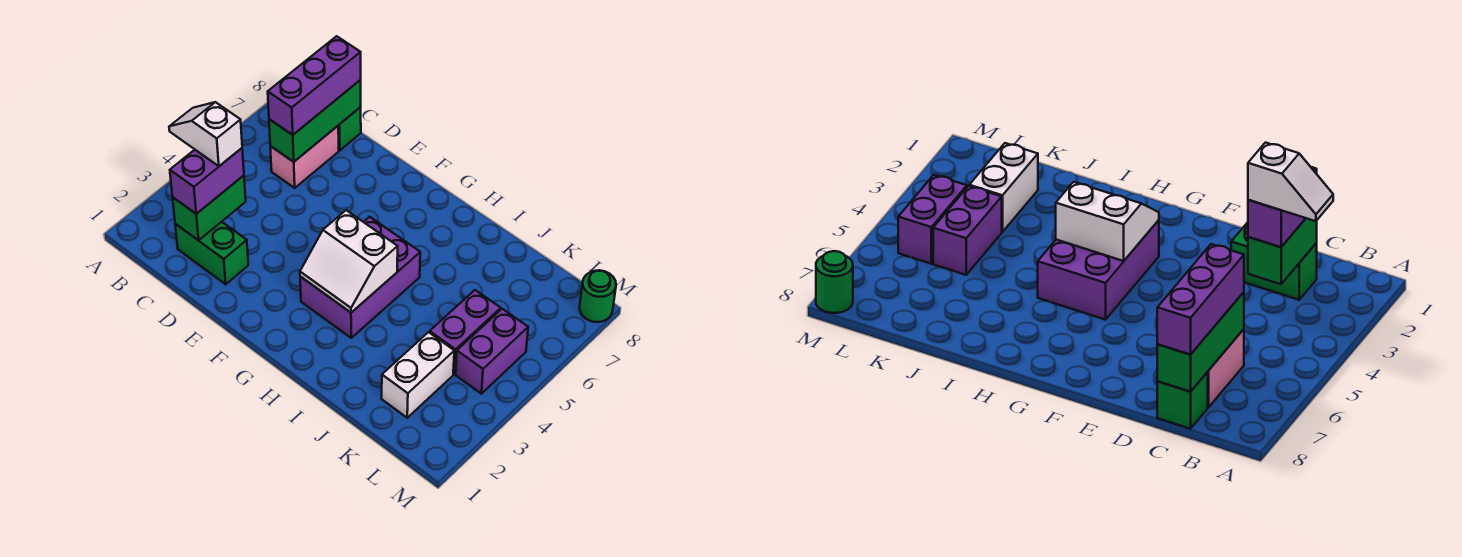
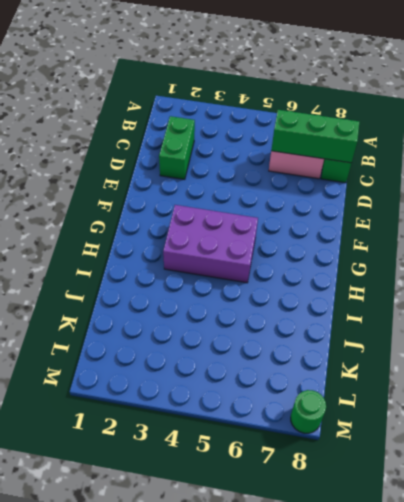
none -> white brick K2:K3 level 1
none -> purple brick K4:K5 level 1
none -> purple brick L4:L5 level 1

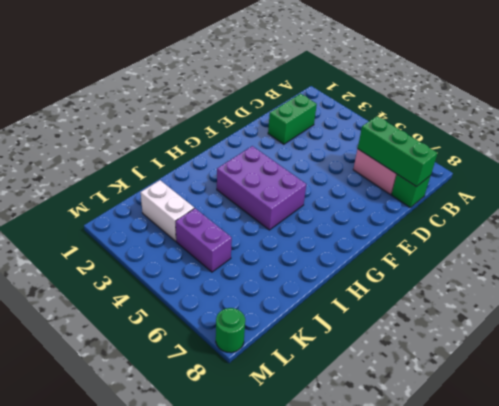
none -> purple brick L4:L5 level 1
none -> green brick C2:C3 level 2
none -> white slope G3:H4 level 2 top 4

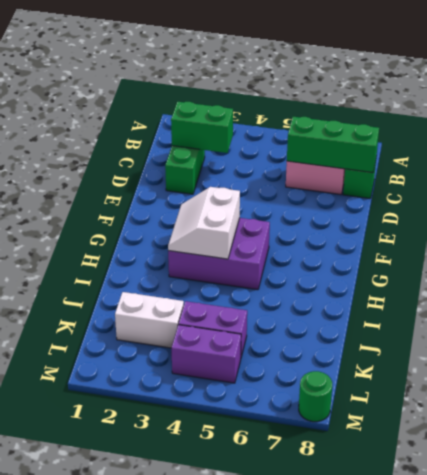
none -> purple brick C2:C3 level 3
none -> purple brick C6:C8 level 3
none -> white slope B3:C3 level 4 top C

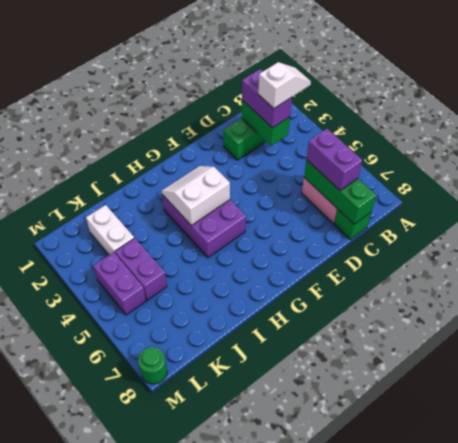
purple brick C6:C7 level 3 -> purple brick C6:C8 level 3

